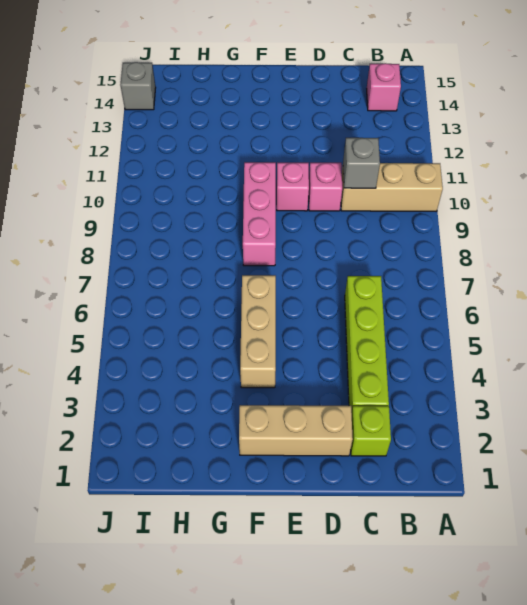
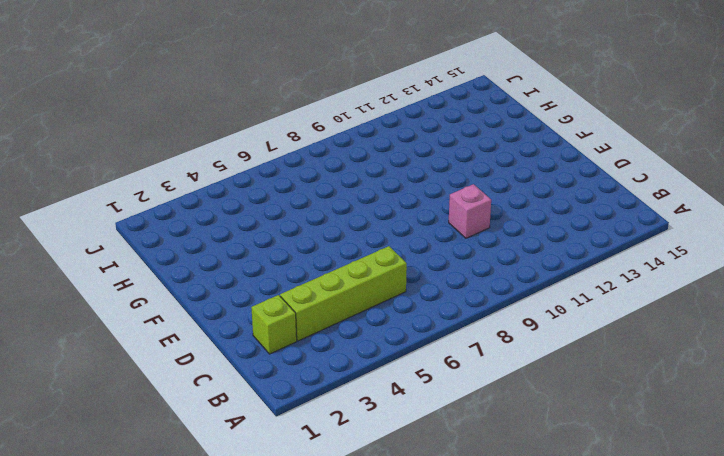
none -> tan brick A10:C10 level 1
none -> pink brick B14 level 1

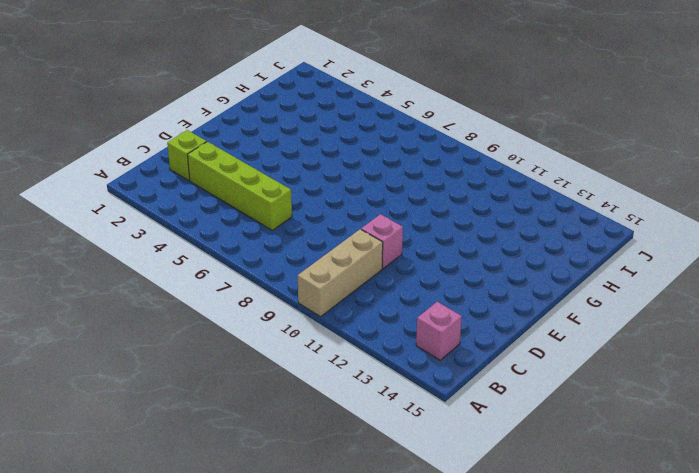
none -> tan brick D2:F2 level 1
none -> pink brick E10 level 1

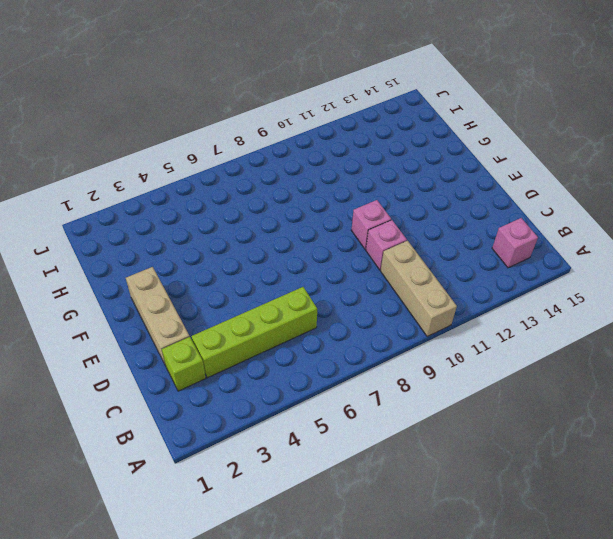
none -> tan brick F4:F6 level 1
none -> pink brick F8:F10 level 1

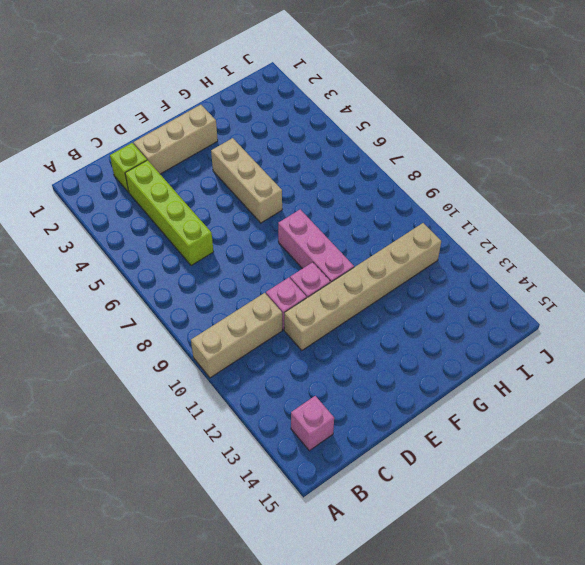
tan brick D11:I11 level 1 -> none
none -> grey brick J14 level 1
none -> grey brick C10 level 2

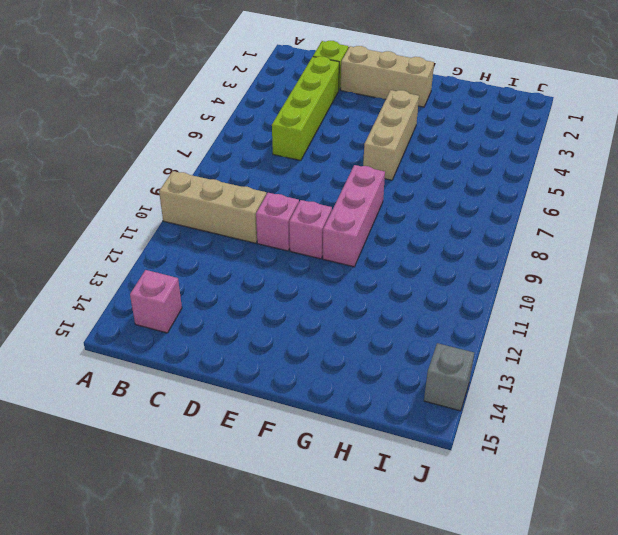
none -> grey brick C10 level 2

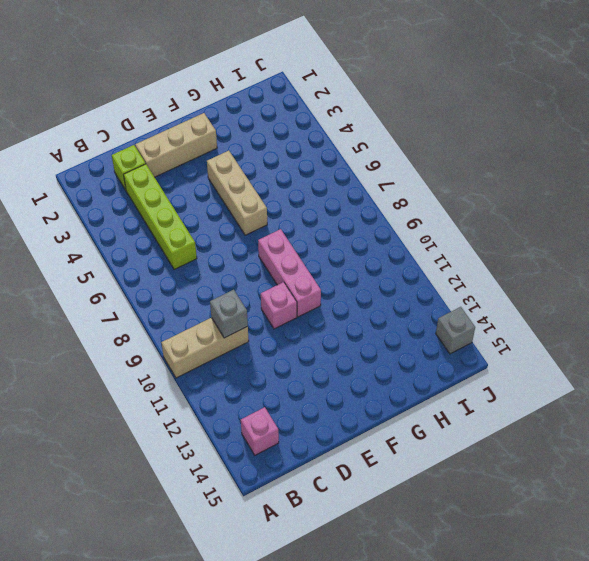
none -> pink brick D10 level 1

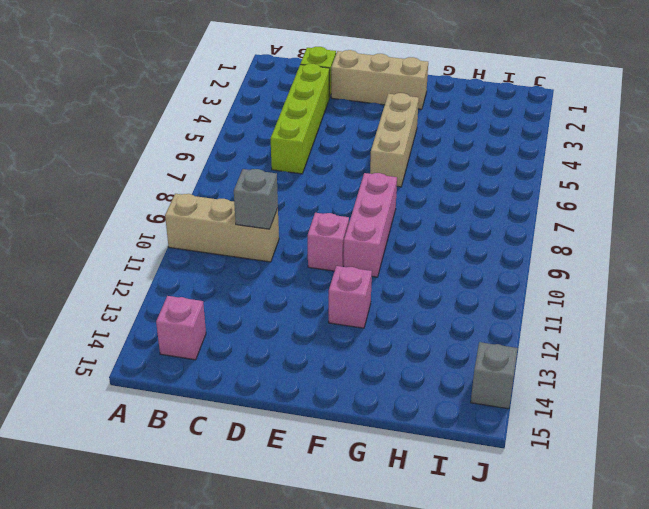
pink brick F12 level 1 -> pink brick D10 level 1

